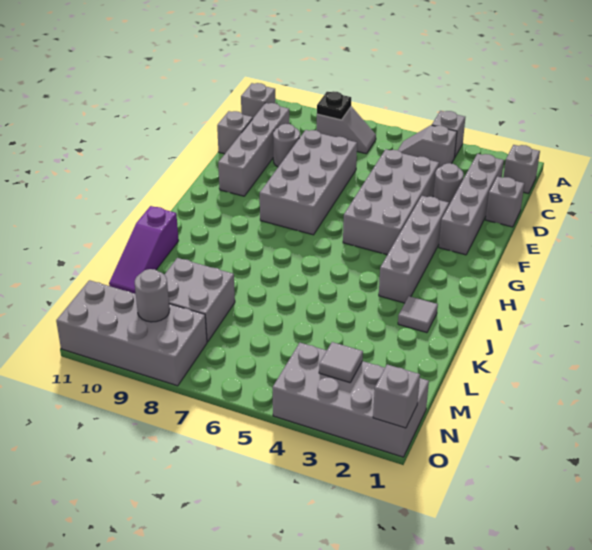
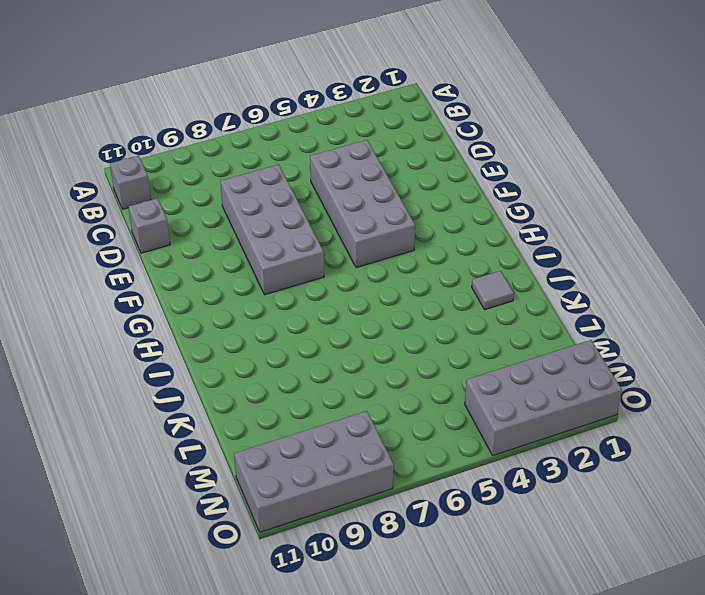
none -> grey brick A4 level 1
none -> grey brick B1 level 1
none -> grey slope B4:B5 level 1 top 4

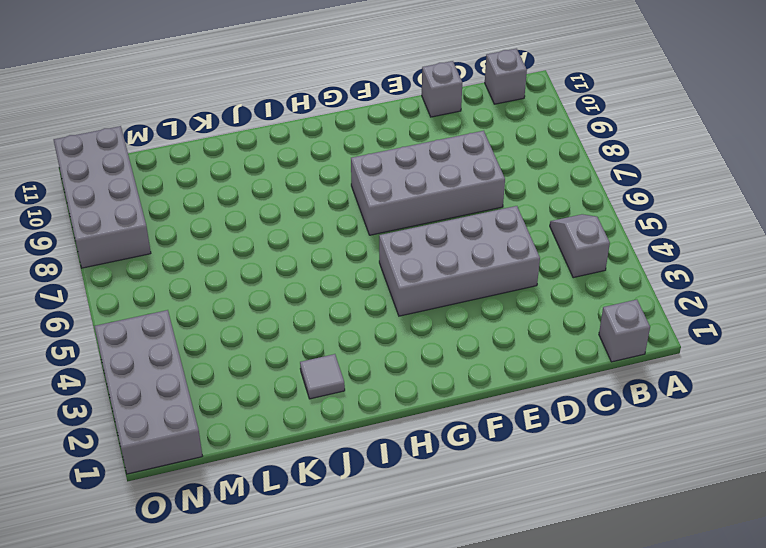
none -> grey brick A4 level 1
none -> grey slope B7:B8 level 1 top 8
none -> grey brick C2:F2 level 1

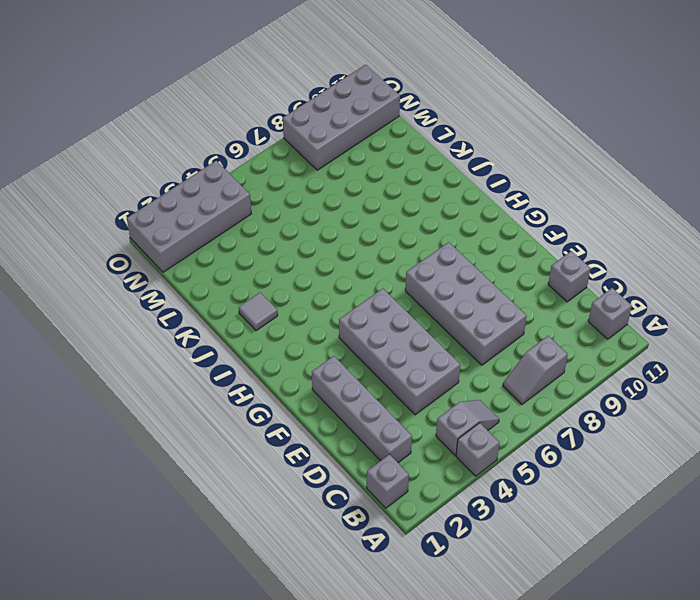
none -> grey brick C10:F10 level 1
none -> grey brick D1 level 1
none -> grey round brick D3 level 1

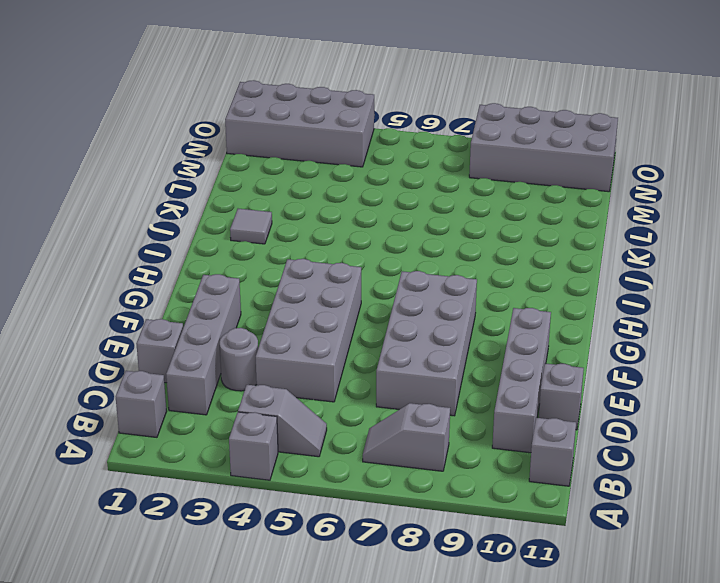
none -> grey round brick D9 level 1
none -> grey brick F3:I3 level 1
none -> purple slope J11:L11 level 1 top J

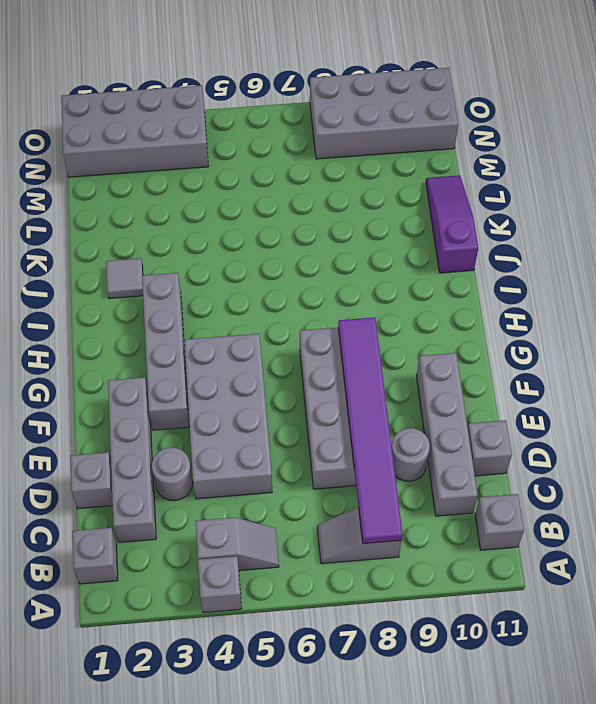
purple tile B8:G8 level 2 -> black plate B8 level 2
none -> grey brick L8:M9 level 1
none -> grey tile N3 level 2
none -> grey round brick N9 level 2

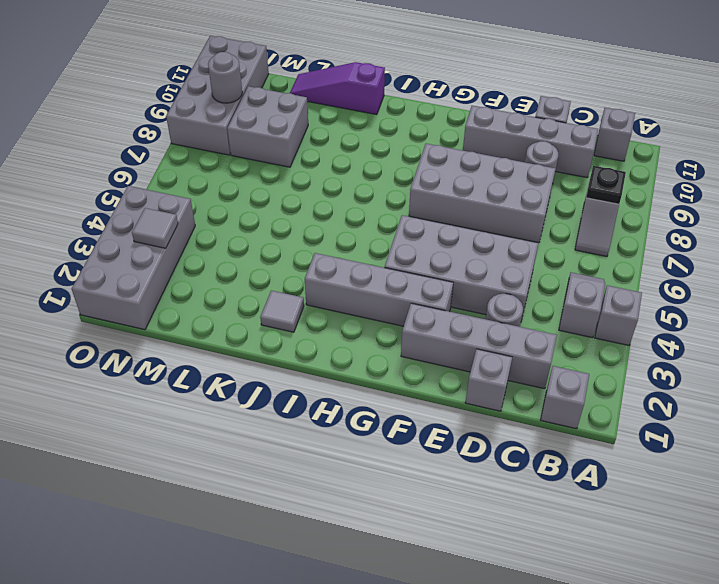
none -> grey brick O1 level 2

